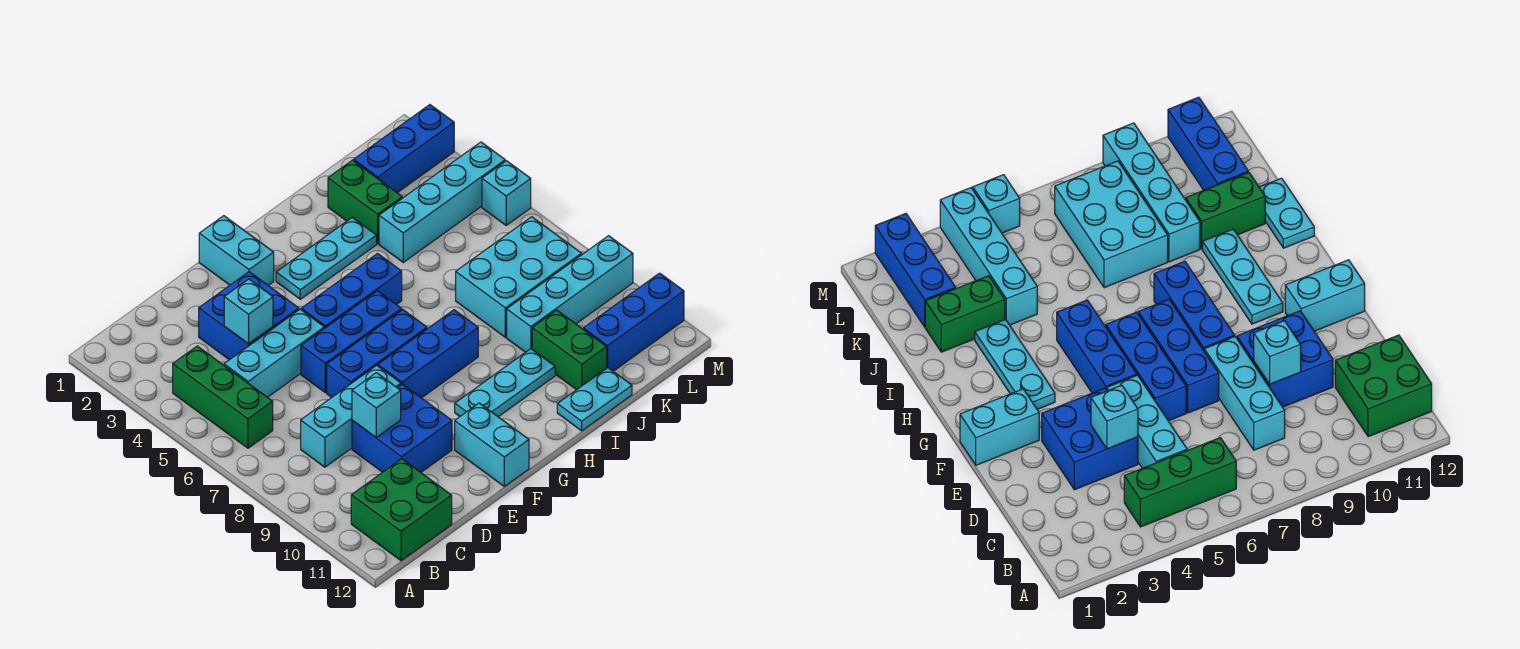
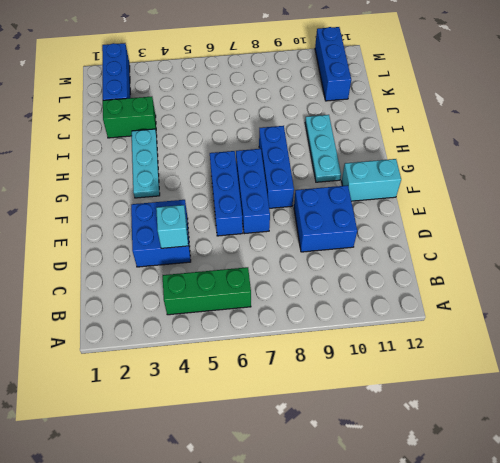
none -> green brick B11:C12 level 1
none -> cyan brick C5:E5 level 1
none -> cyan brick C8:E8 level 1

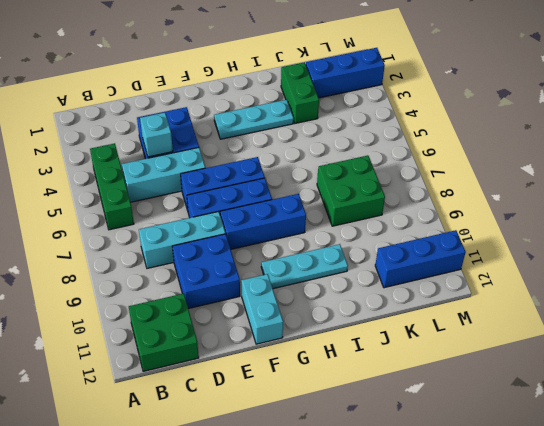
green brick J7:K8 level 1 -> cyan brick J7:L8 level 1
none -> cyan brick F1:F2 level 1
none -> blue brick F5:H5 level 1
none -> cyan plate I12:J12 level 1

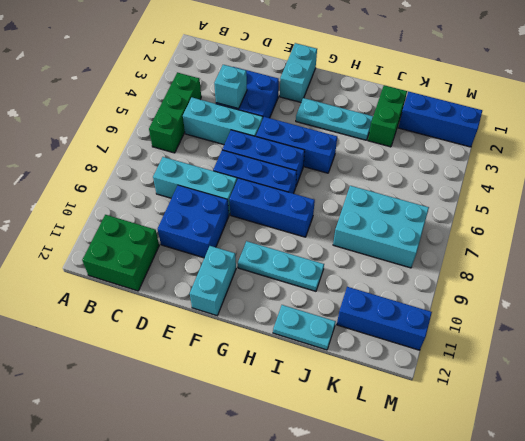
none -> cyan brick J4:M4 level 1
none -> cyan brick J9:M9 level 1
none -> green brick J10:J11 level 1

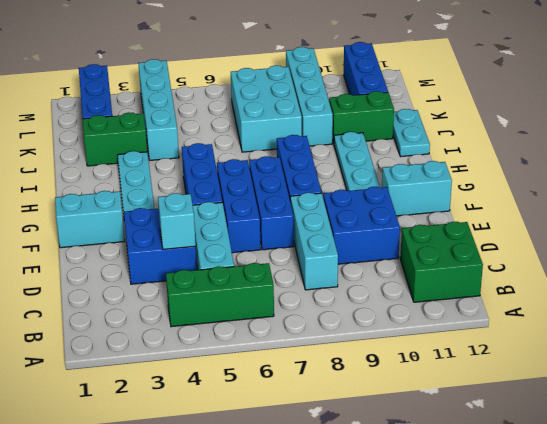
none -> cyan brick M5 level 1
none -> cyan brick D9 level 2

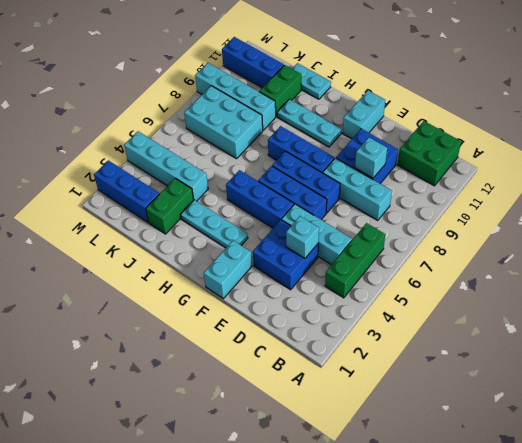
none -> cyan brick M5 level 1

